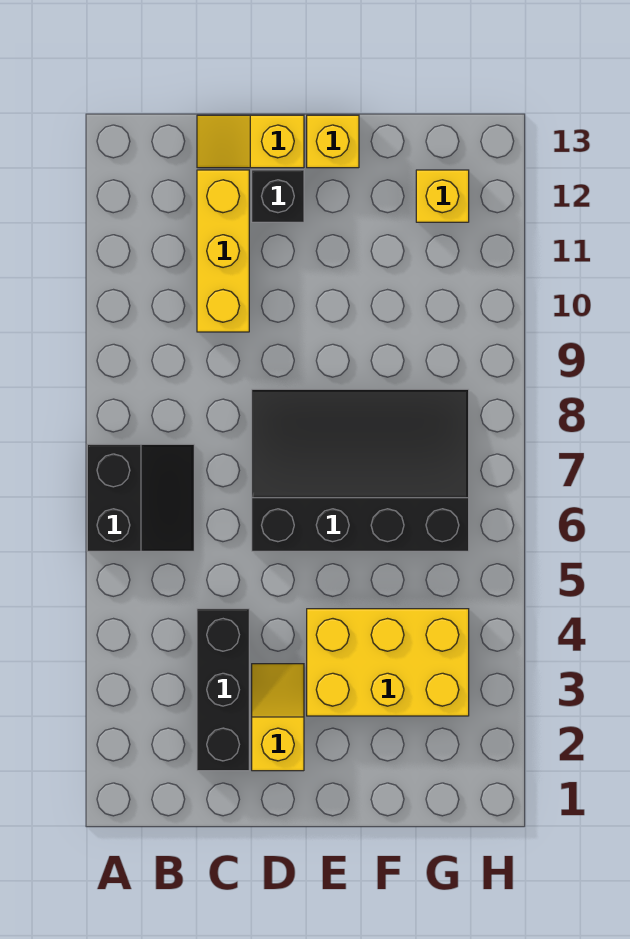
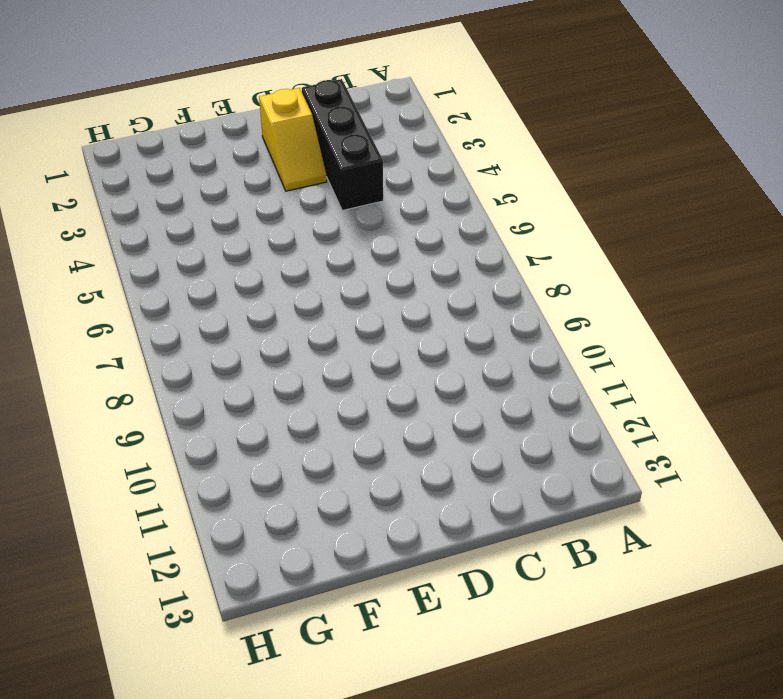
none -> black slope A6:B7 level 1 top A
none -> yellow brick C10:C12 level 1

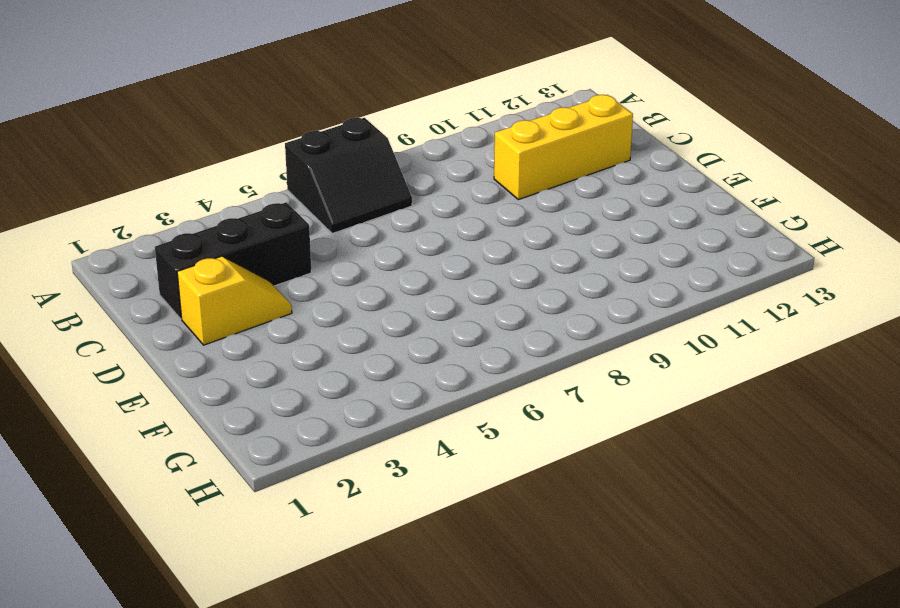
none -> yellow slope C13:D13 level 1 top D
none -> black slope D6:G8 level 1 top 6

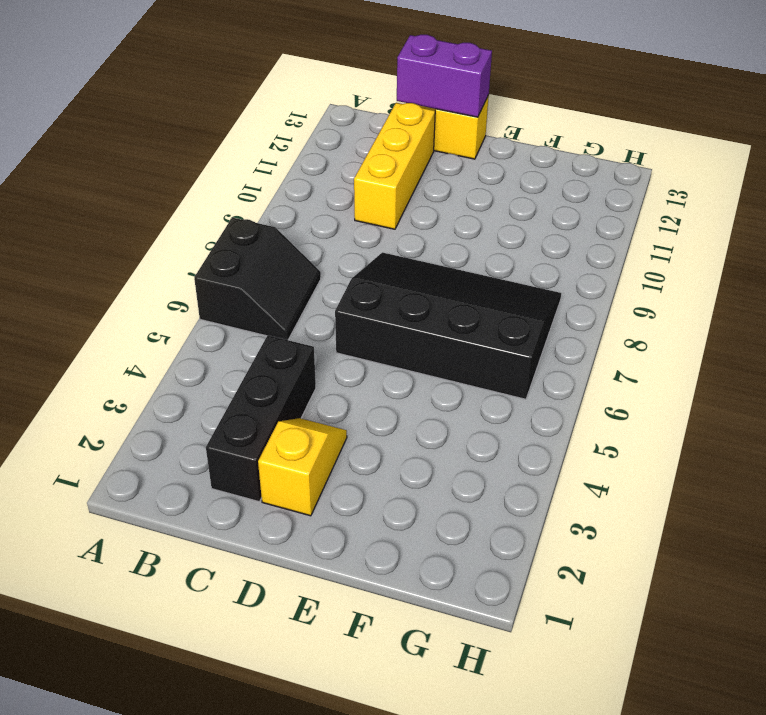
purple brick C13:D13 level 2 -> none
none -> black brick D12 level 1
none -> yellow brick E3:G4 level 1

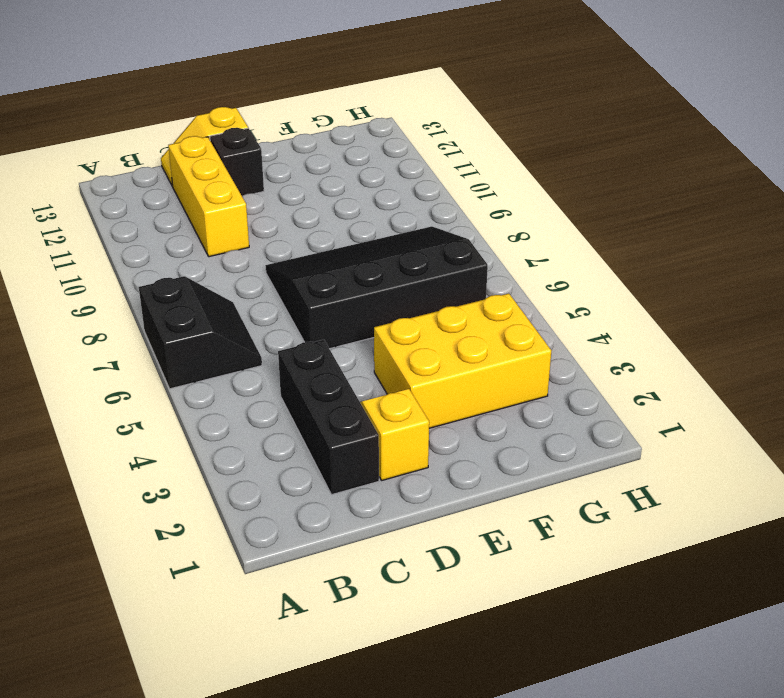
none -> yellow brick E13 level 1
none -> yellow brick G12 level 1

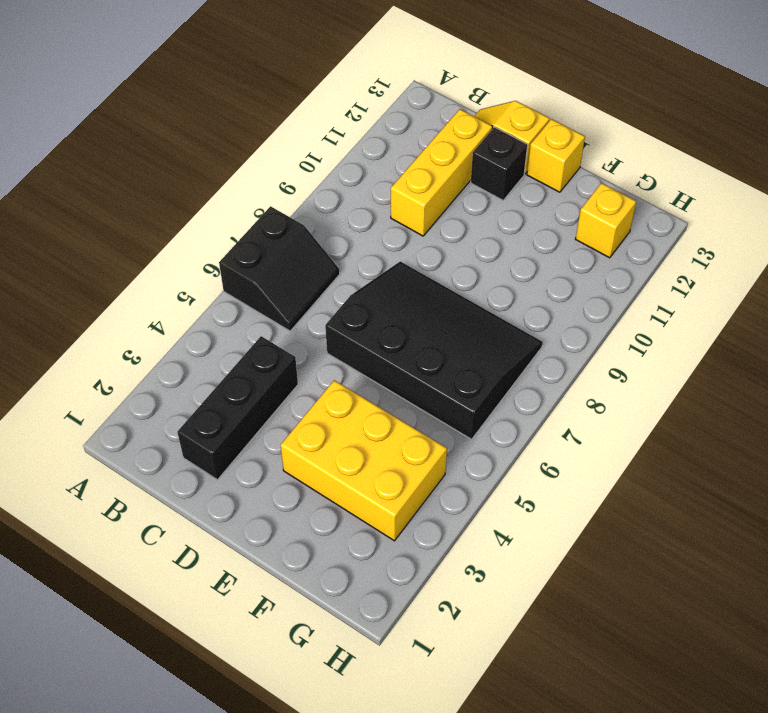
none -> yellow slope D2:D3 level 1 top 2

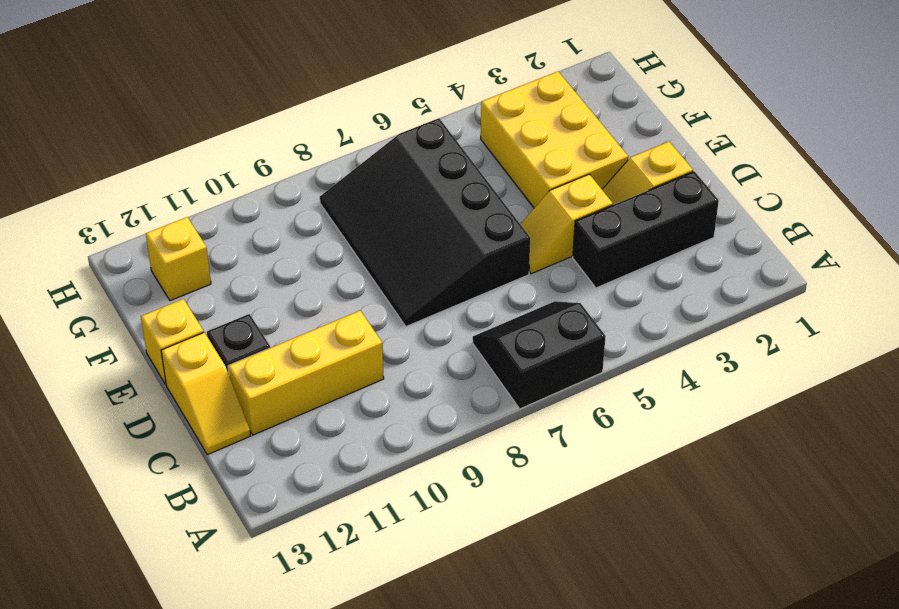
yellow slope D4:D5 level 1 top 4 -> none

